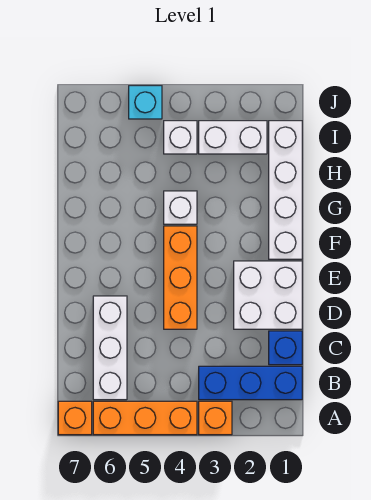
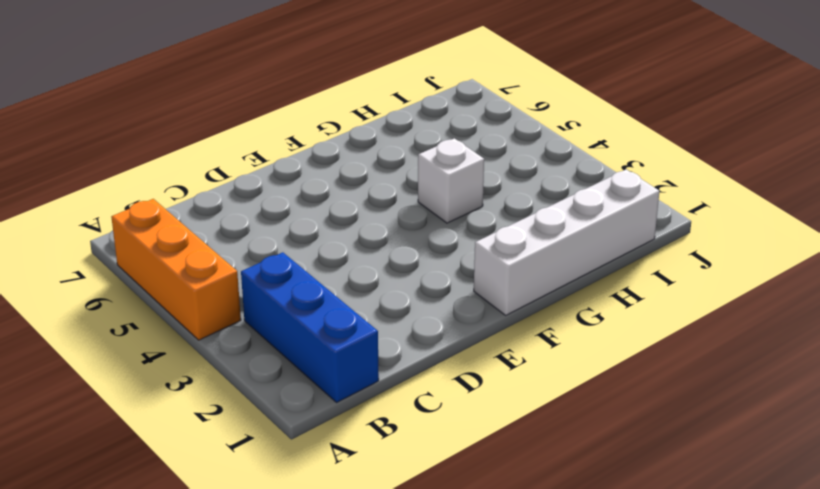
none -> orange brick A3 level 1
none -> orange brick A7 level 1
none -> white brick B6:D6 level 1

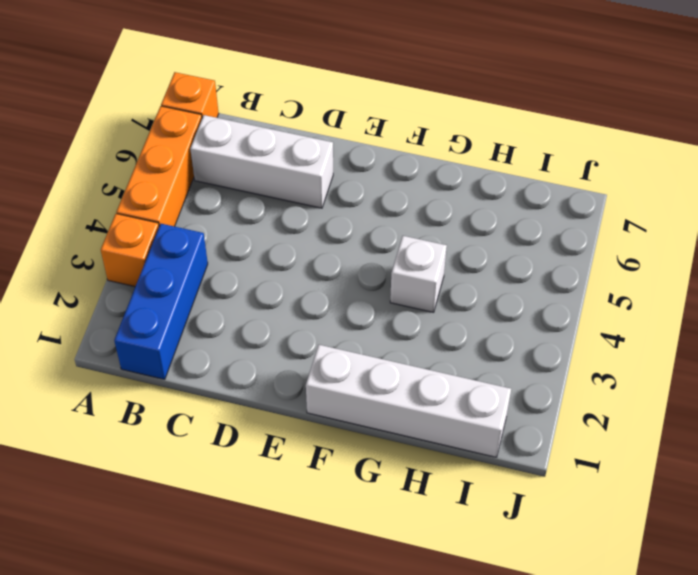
none -> blue brick C1 level 1
none -> white brick D1:E2 level 1
none -> orange brick D4:F4 level 1

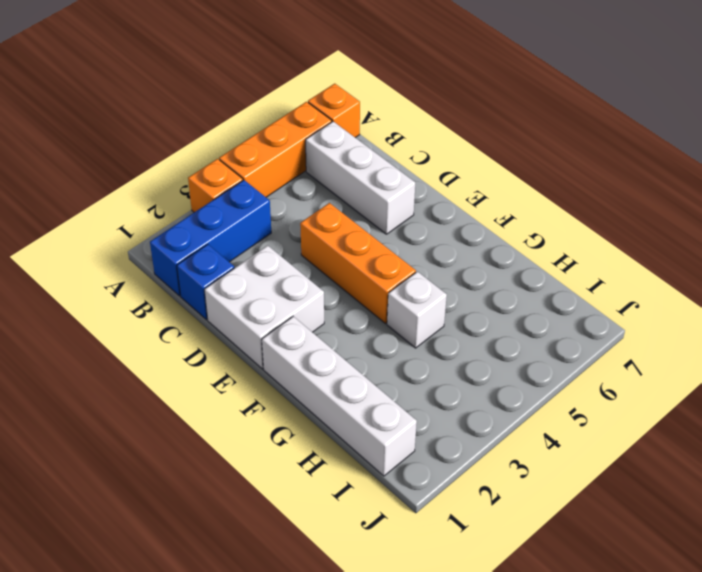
none -> white brick I2:I3 level 1
none -> white brick I4 level 1
none -> cyan brick J5 level 1

